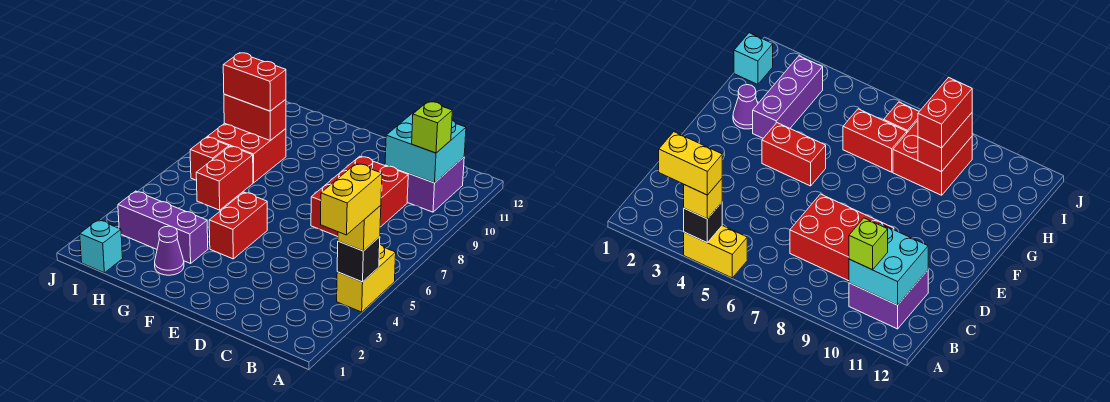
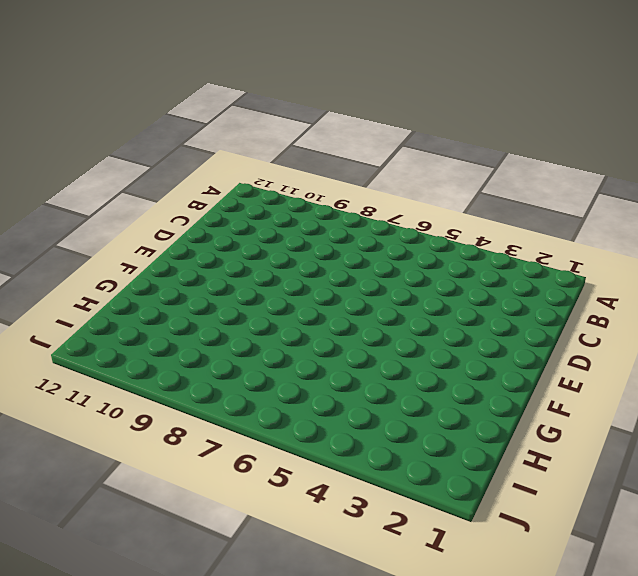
none -> yellow brick A4:A5 level 1
none -> purple brick B10:C11 level 1
none -> red brick C7:D9 level 1

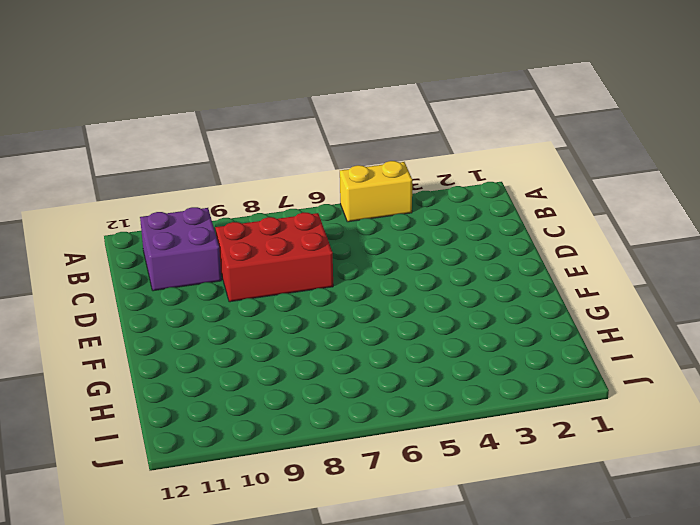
none -> red brick F4:F5 level 1
none -> purple cone G2 level 1
none -> purple brick G3:I3 level 1

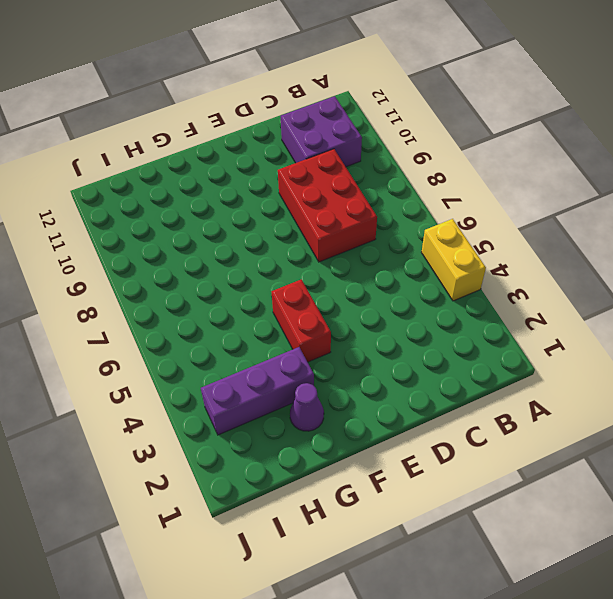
none -> red brick H6:H7 level 1
none -> red brick H8:I9 level 1
none -> cyan brick I1 level 1

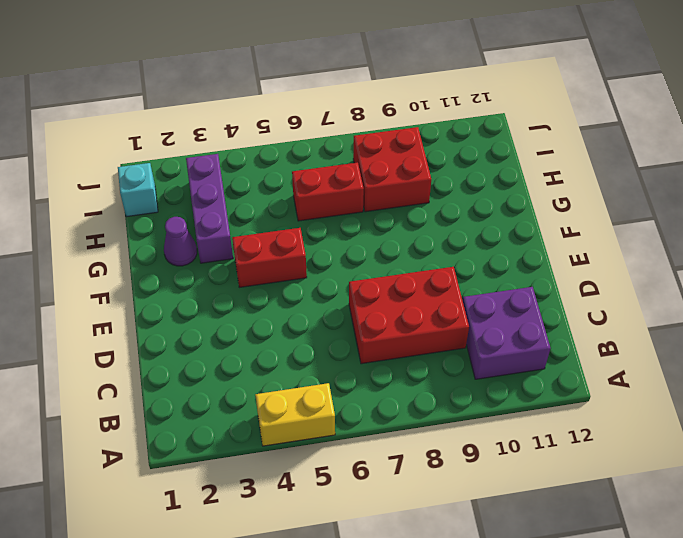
none -> red brick I7 level 1
none -> black brick A4 level 2
none -> cyan brick B10:C11 level 2

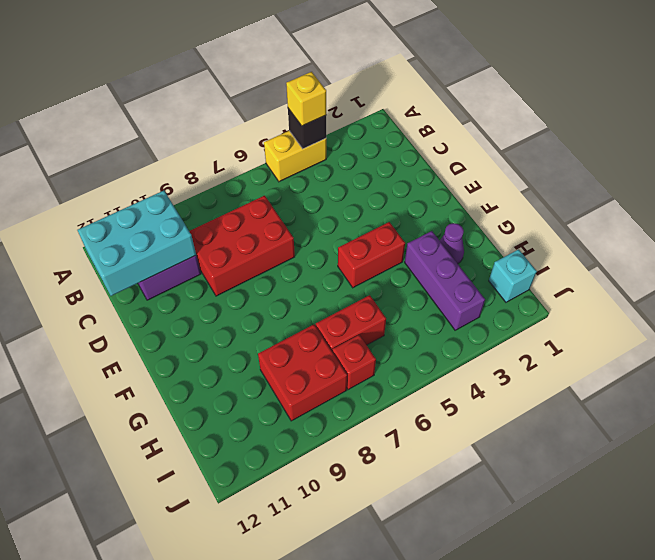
cyan brick B10:C12 level 2 -> cyan brick B10:C11 level 2
none -> red brick H9:I9 level 2
none -> lime brick B10 level 3
none -> red brick H9:I9 level 3

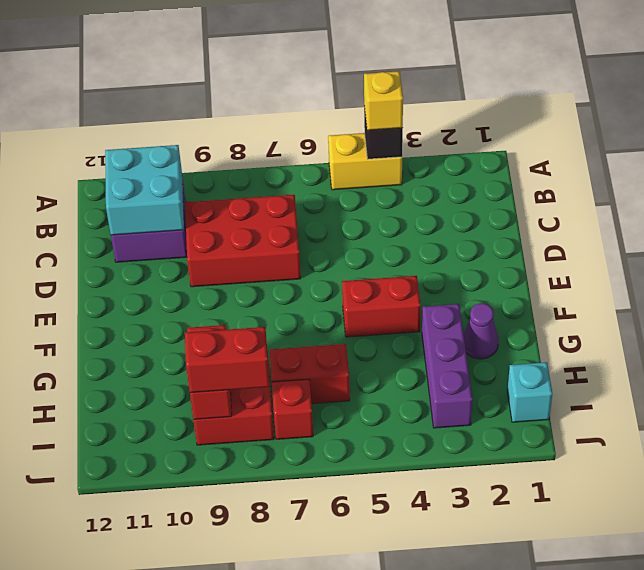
red brick I8:I9 level 3 -> red brick H9:I9 level 3
none -> lime brick B10 level 3
none -> yellow brick A3:A4 level 4

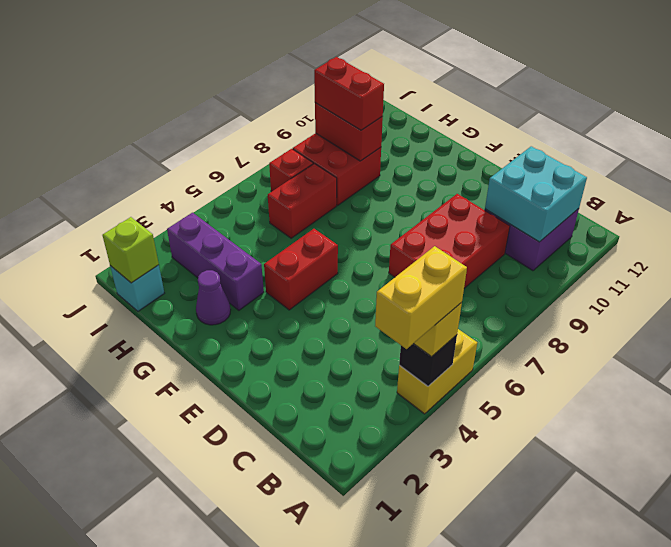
lime brick I1 level 2 -> lime brick B10 level 3

